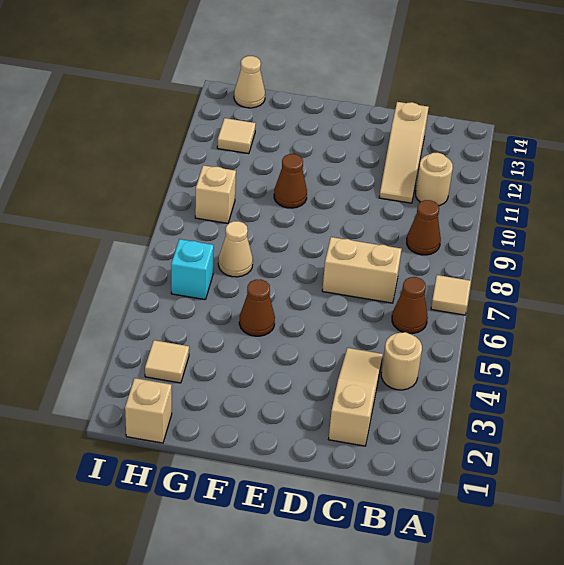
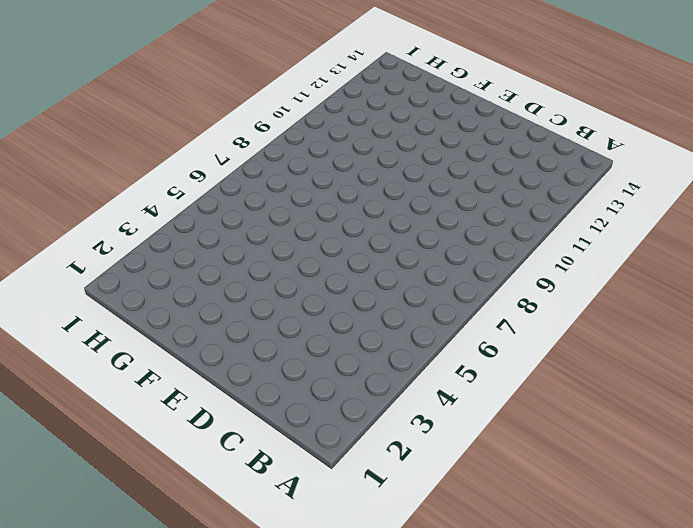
none -> tan tile A7 level 1
none -> tan round brick B4 level 1
none -> brown cone B6 level 1

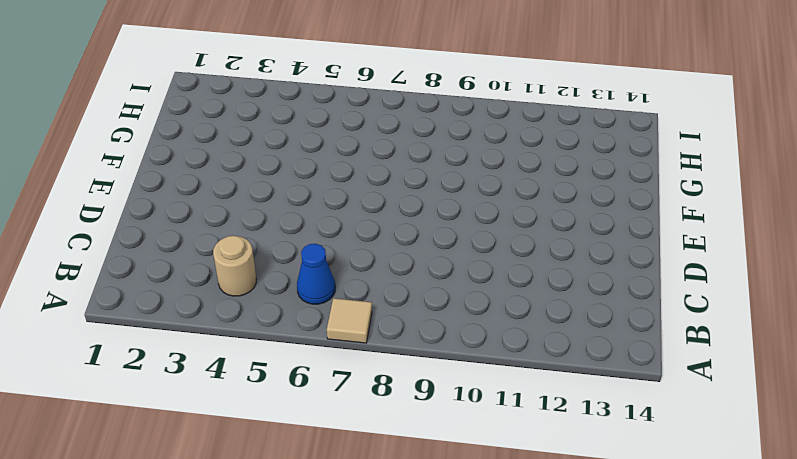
blue cone B6 level 1 -> brown cone B6 level 1
none -> brown cone B9 level 1
none -> tan round brick B11 level 1
none -> tan slope C2:C4 level 1 top 2

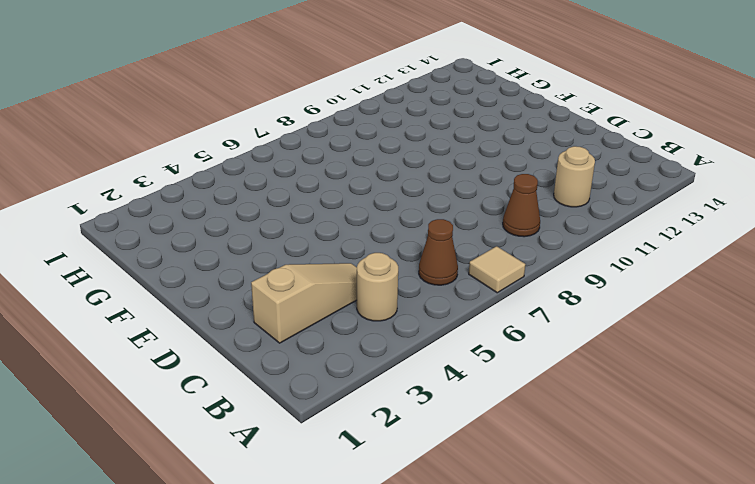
none -> tan brick C7:D7 level 1
none -> tan slope C11:C13 level 1 top 13
none -> brown cone F5 level 1

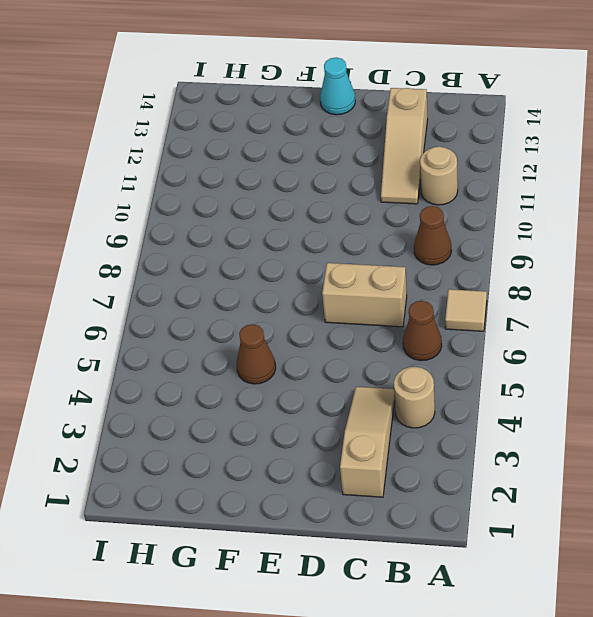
cyan cone E14 level 1 -> none
none -> brown cone F10 level 1
none -> tan cone G7 level 1
none -> tan brick H1 level 1

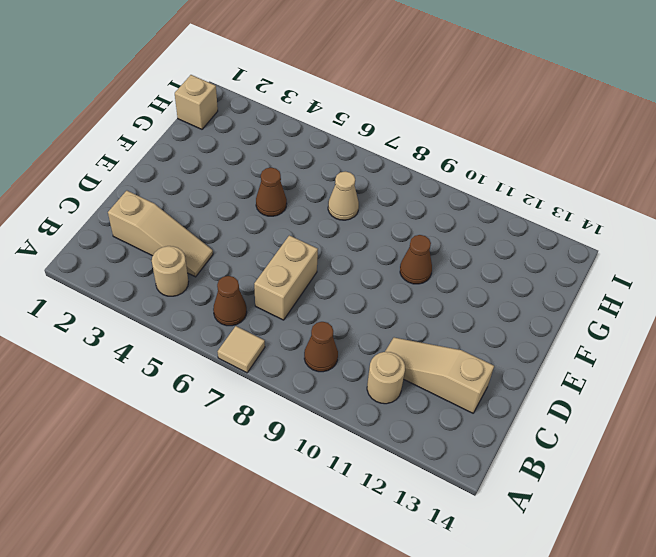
none -> tan tile H3 level 1
none -> cyan brick H6 level 1
none -> tan brick H9 level 1

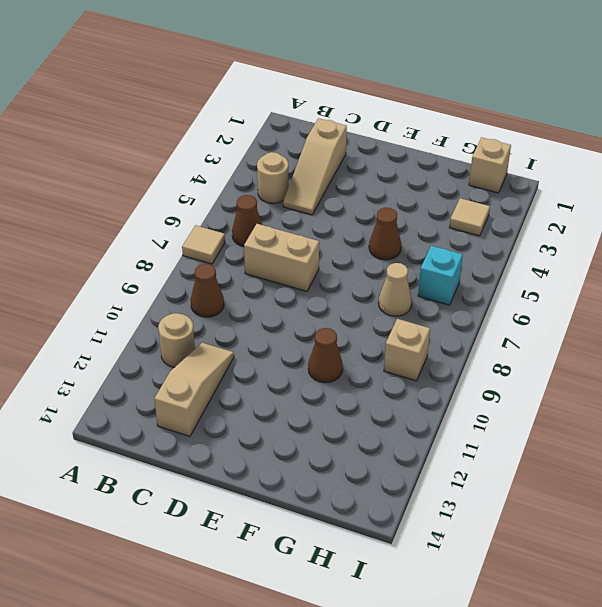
none -> tan tile H12 level 1
none -> tan cone H14 level 1

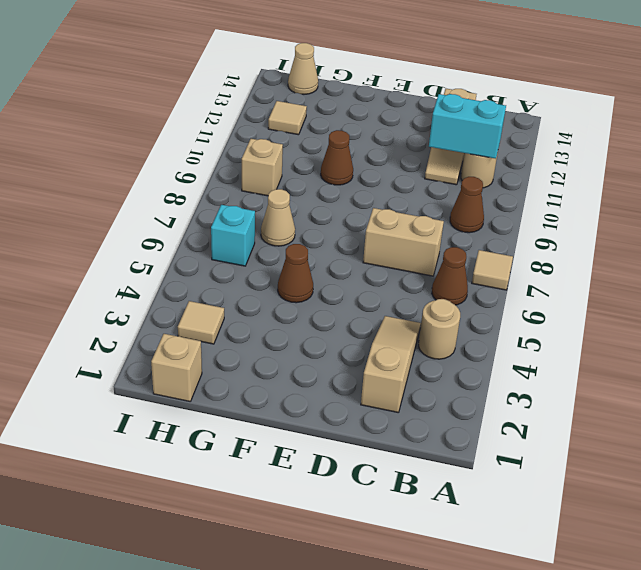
cyan brick B11:C11 level 2 -> none

